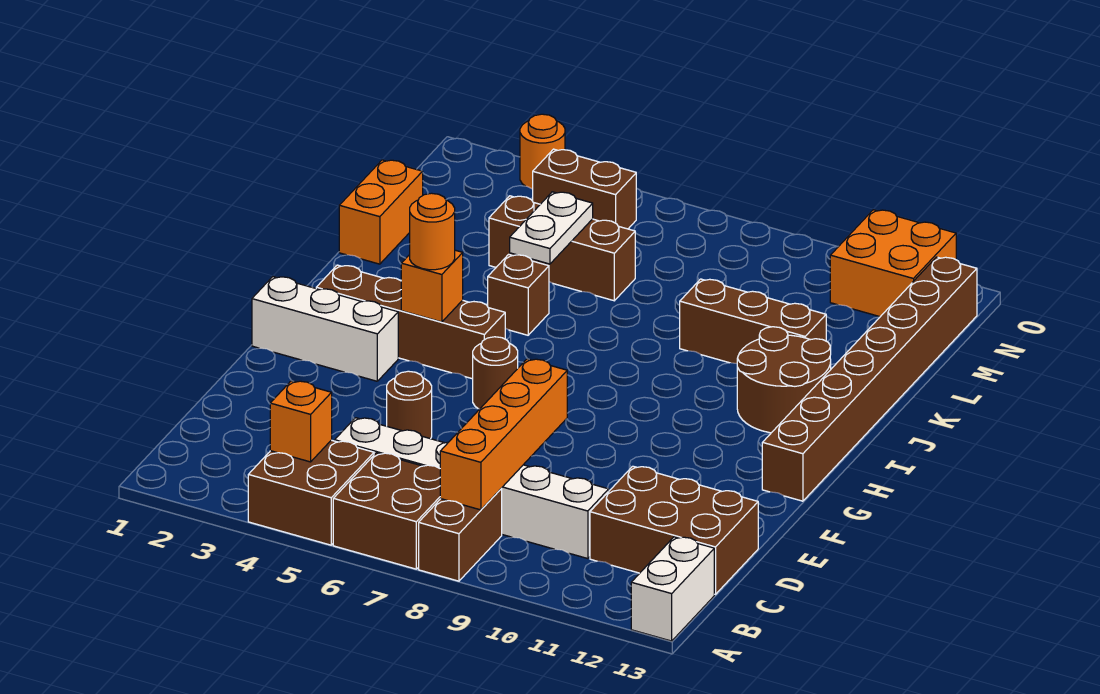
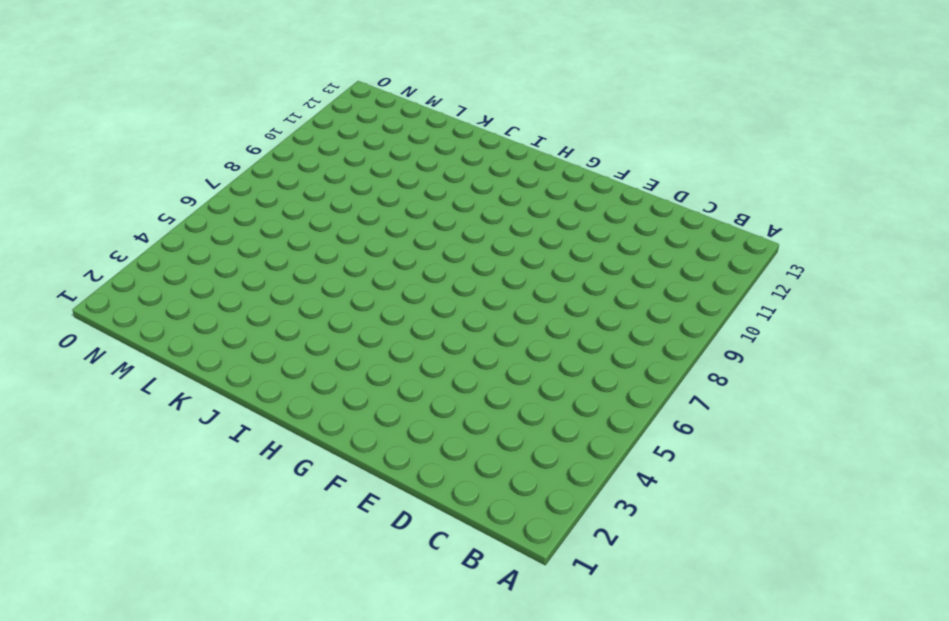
none -> brown brick A4:B5 level 1
none -> brown brick A6:B7 level 1
none -> brown brick A8:B8 level 1

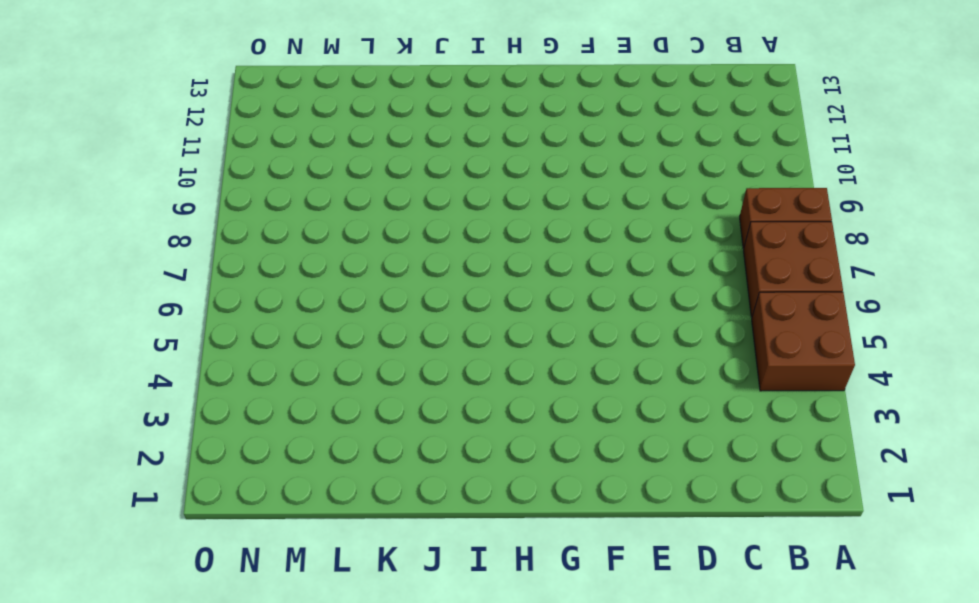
none -> white brick A13:B13 level 1
none -> white brick C5:C10 level 1
none -> brown brick C11:D13 level 1

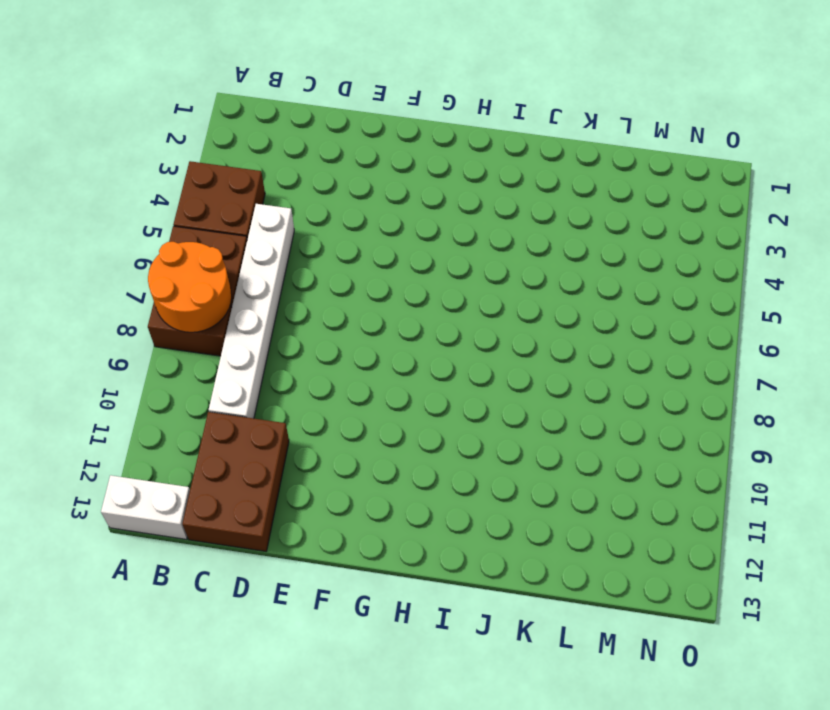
orange round brick A7:B8 level 2 -> orange brick B8:E8 level 2
none -> brown round brick E5 level 1
none -> white brick G1:G3 level 1
none -> brown round brick G6 level 1

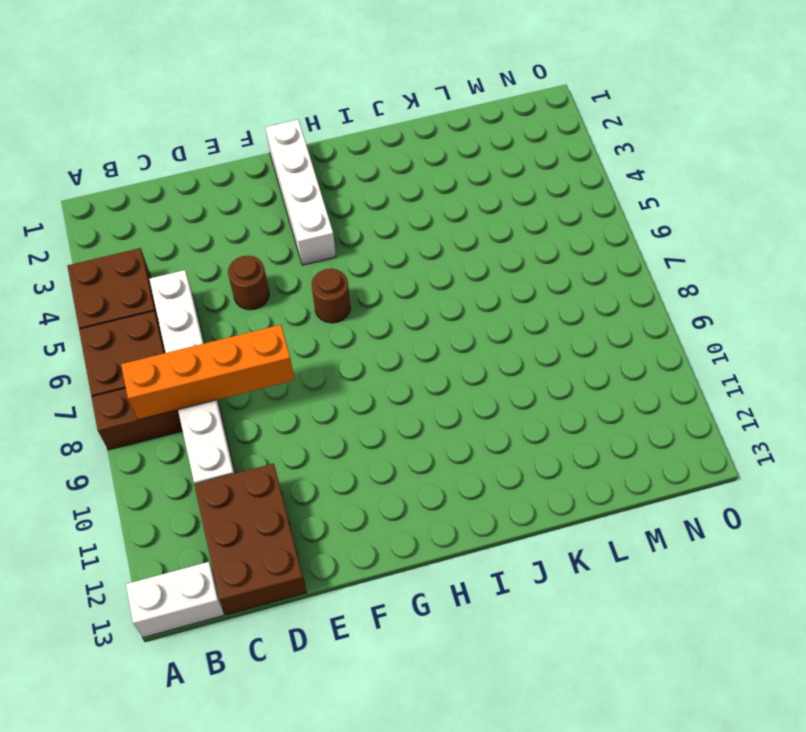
white brick G1:G4 level 1 -> white brick G1:G3 level 1
none -> brown brick G13:N13 level 1
none -> brown brick H2:H5 level 1
none -> brown round brick I11:J12 level 1

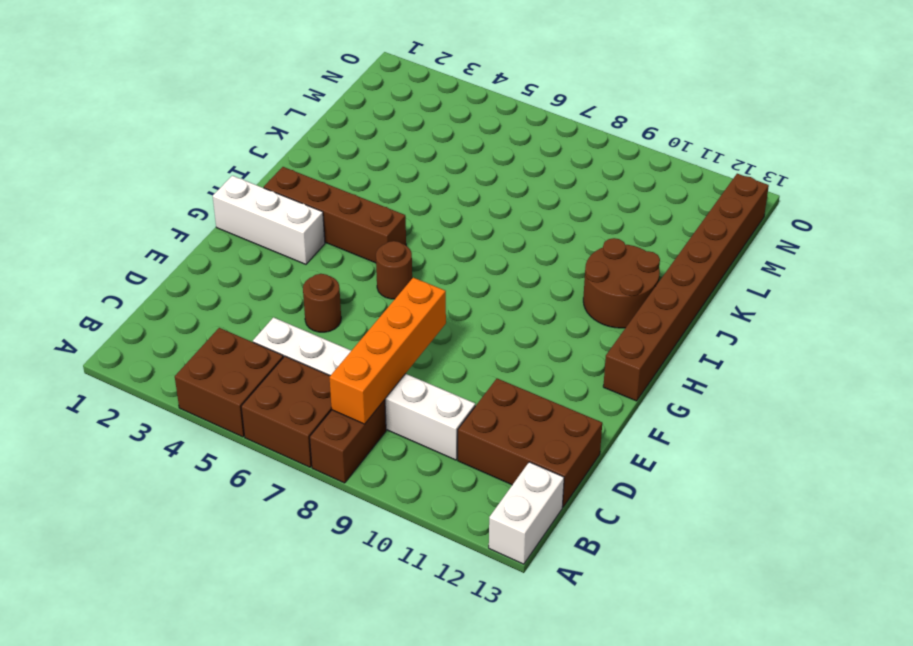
none -> brown brick J5 level 1
none -> orange brick K1:L1 level 1
none -> brown brick K9:K11 level 1

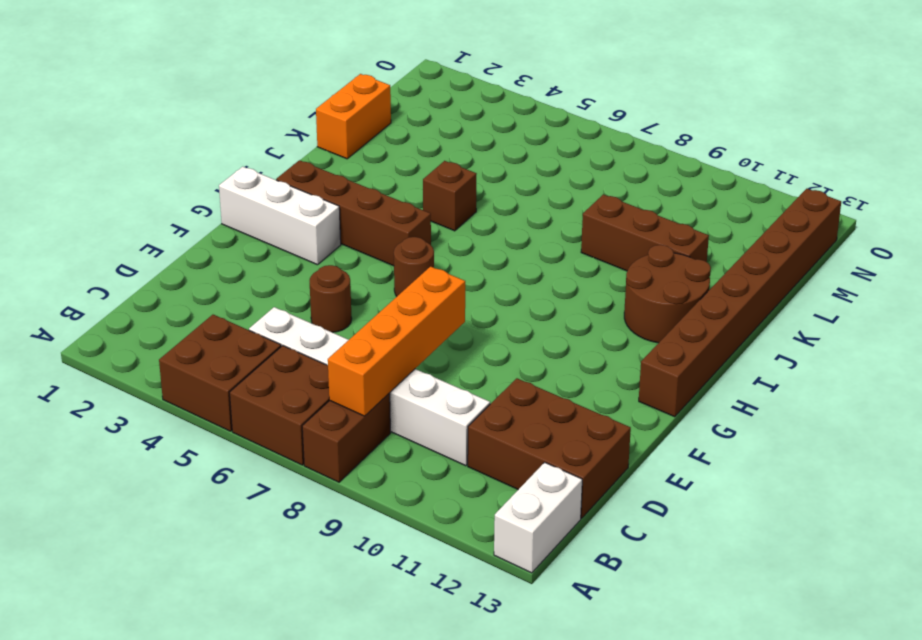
none -> brown brick L4:L6 level 1
none -> brown brick N4:N5 level 1
none -> orange brick N11:O12 level 1

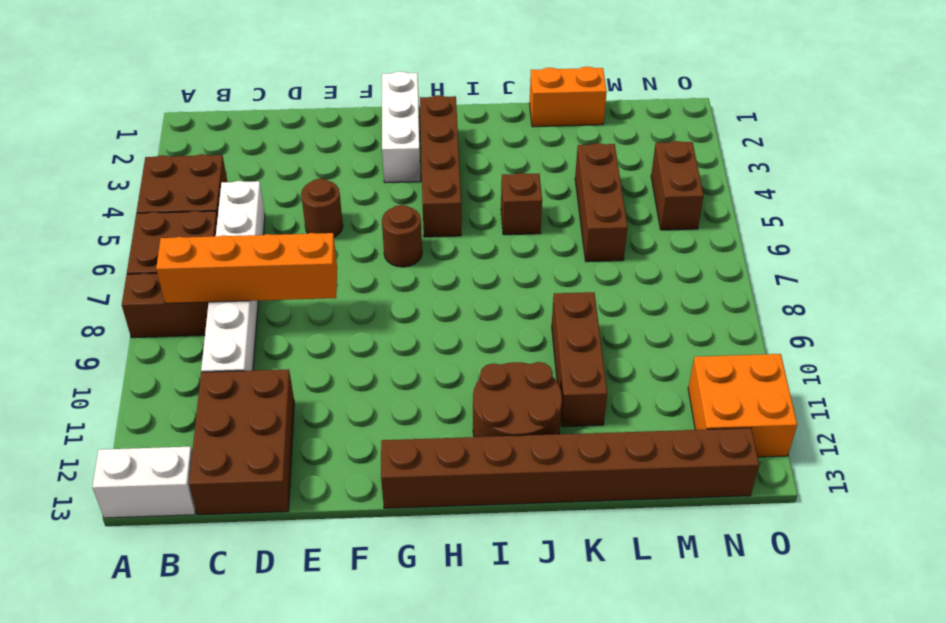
none -> orange round brick O3 level 1
none -> orange brick B4 level 2
none -> orange brick H4 level 2

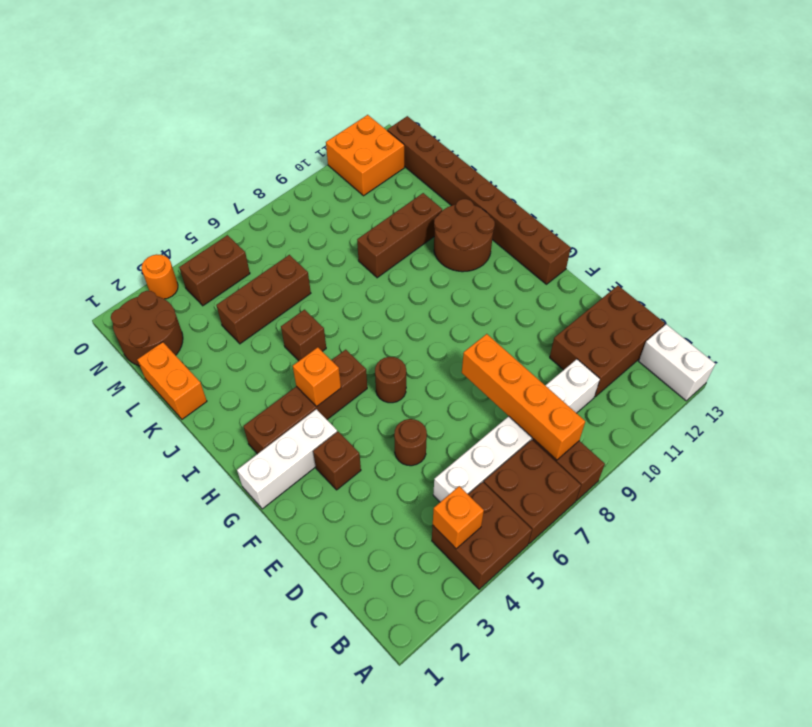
brown brick F3 level 1 -> none
brown round brick M1:N2 level 1 -> none
none -> white plate K5:L5 level 2
none -> orange round brick H4 level 3

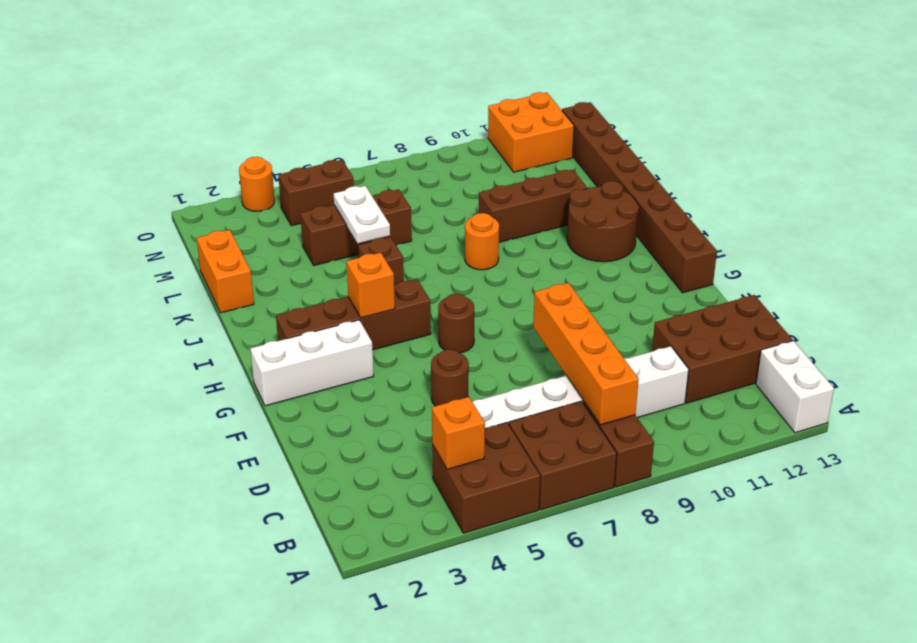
orange round brick J8 level 1 -> orange round brick H4 level 3

